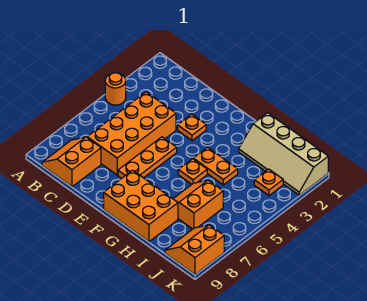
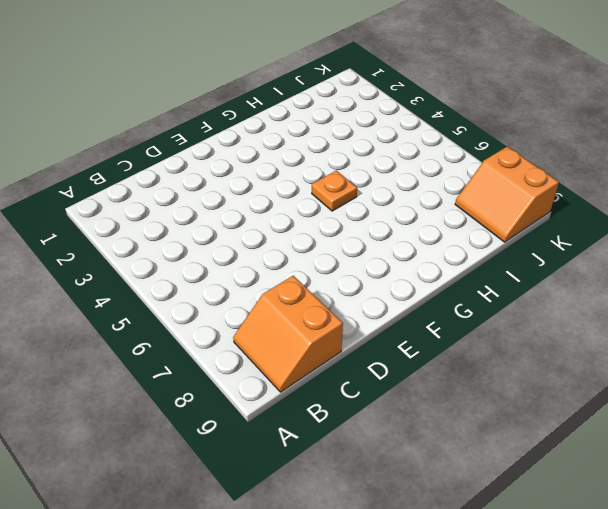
none -> orange round brick A4 level 1
none -> orange brick C4:D7 level 1
none -> orange plate E3 level 1

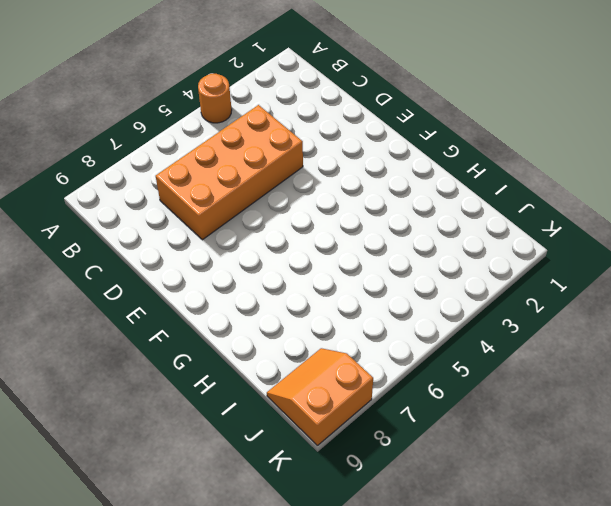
none -> orange slope B8:C9 level 1 top C
none -> orange plate E3 level 1
none -> orange plate E5:E7 level 1

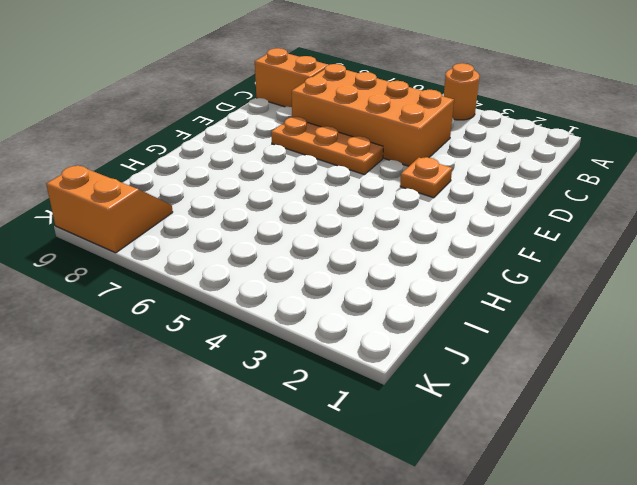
none -> orange brick F8:H9 level 1
none -> orange plate G4:H4 level 1
none -> orange plate G5 level 1

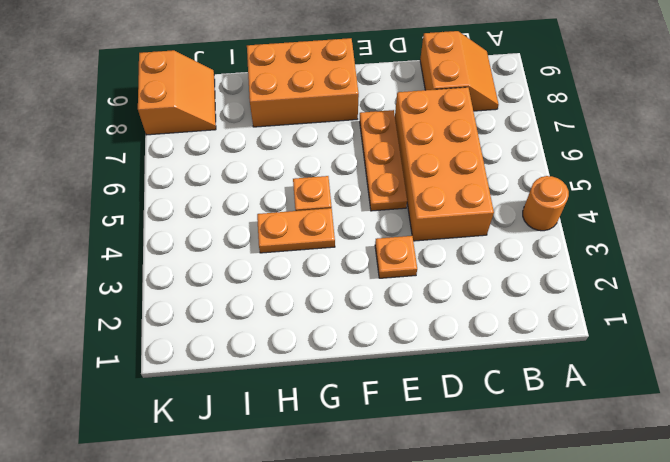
none -> tan slope H1:K2 level 1 top 1
none -> orange slope H6:I7 level 1 top I
none -> orange plate J3 level 1

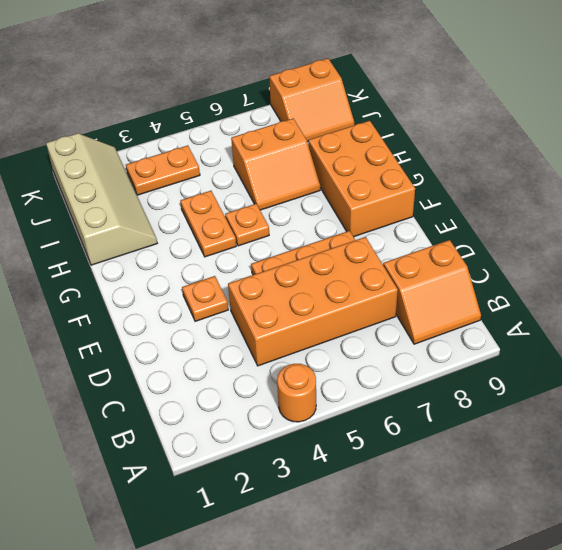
orange plate J3:J4 level 1 -> orange plate J3 level 1

